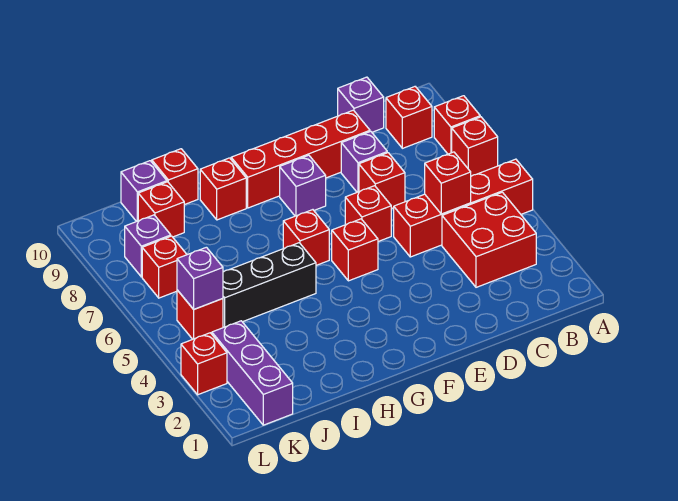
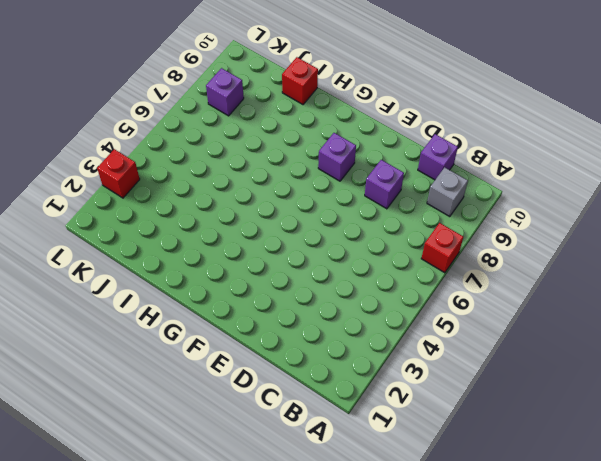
grey brick B9 level 1 -> red brick B9 level 1
none -> red brick A5:D5 level 1
none -> red brick A8 level 1
none -> red brick B3:C4 level 1

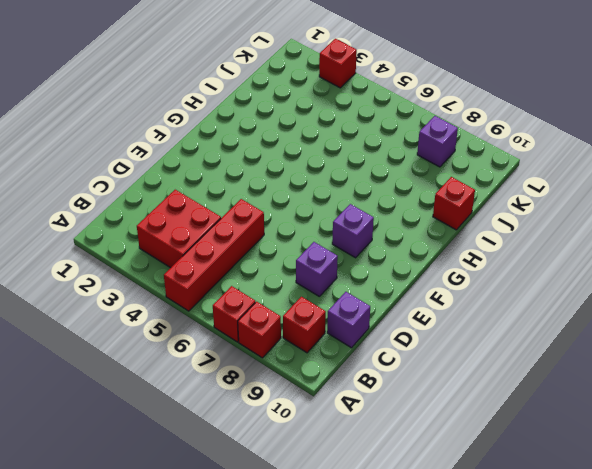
none -> red brick D7 level 1
none -> red brick D9:G9 level 1
none -> red brick E6 level 1

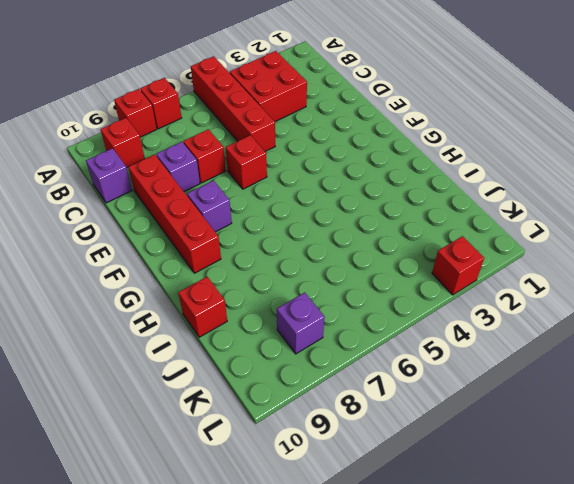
none -> red brick F5 level 1
none -> red brick G6 level 1
none -> black brick H5:J5 level 1

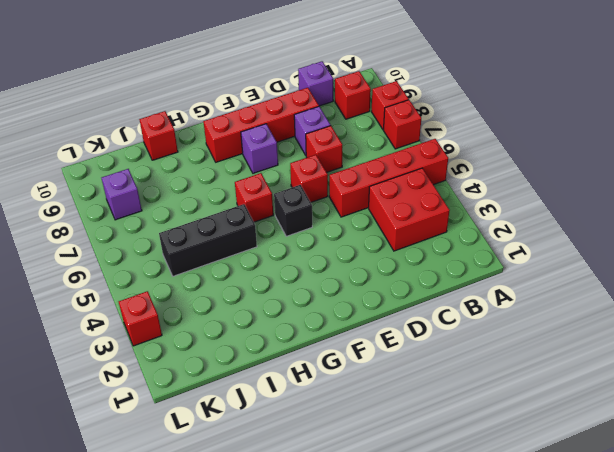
black brick F5 level 1 -> red brick F5 level 1
none -> red brick H9 level 1
none -> red brick J9 level 1
none -> purple brick J10 level 1

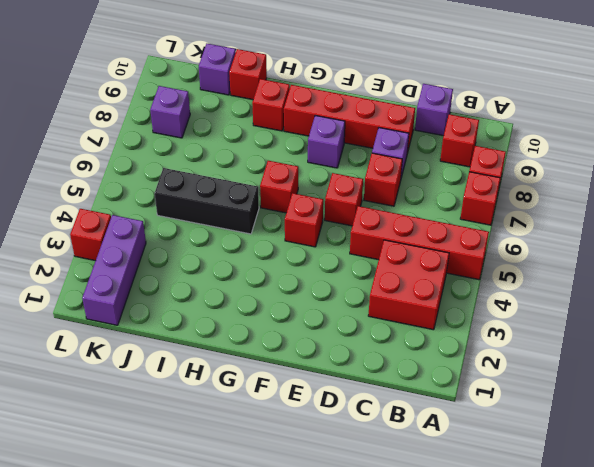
none -> red brick J9 level 1
none -> red brick K5 level 1
none -> red brick K7 level 1

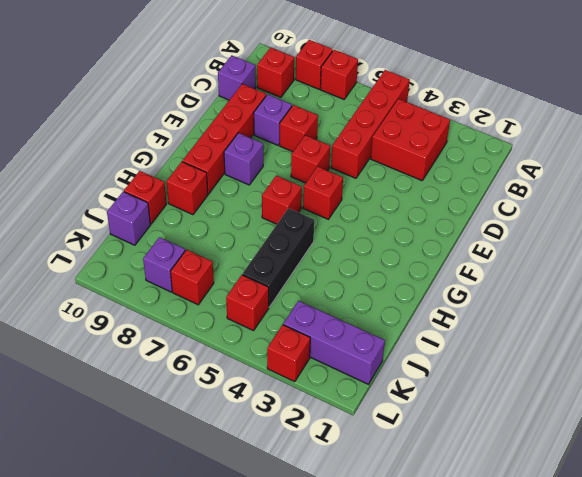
none -> red brick J9 level 1
none -> red brick C5 level 2
none -> purple brick K5 level 2

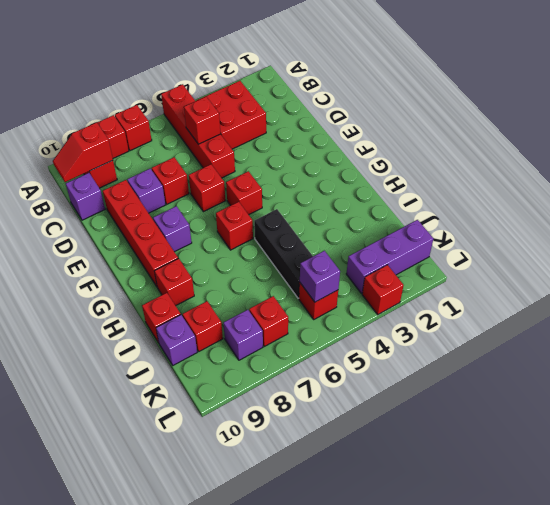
red slope B9:B10 level 2 top 9 -> none

